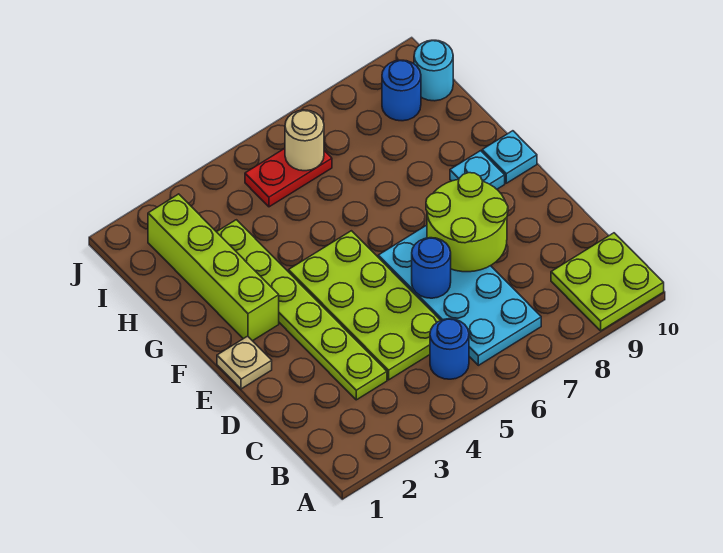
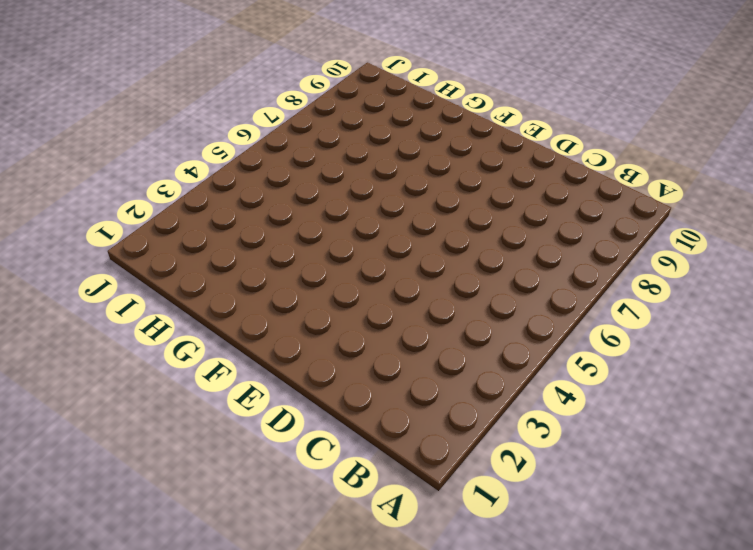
none -> lime plate A9:B10 level 1
none -> blue round brick B5 level 1
none -> cyan plate B6:E7 level 1

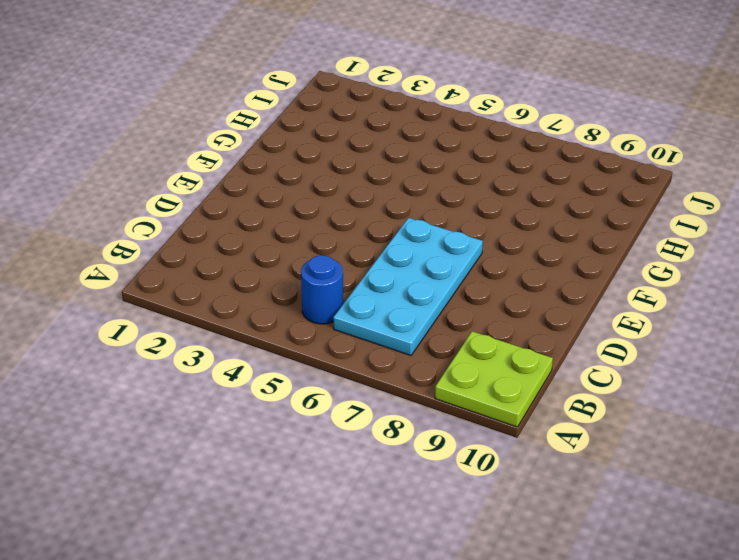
none -> lime plate C3:H3 level 1
none -> lime plate C4:F5 level 1
none -> tan plate E1 level 1

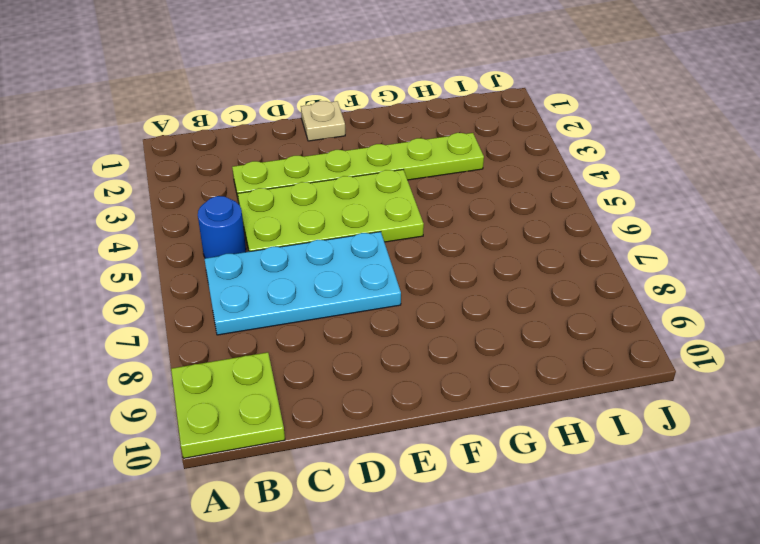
none -> lime brick F2:I2 level 1
none -> cyan plate F9 level 1
none -> cyan plate F10 level 1

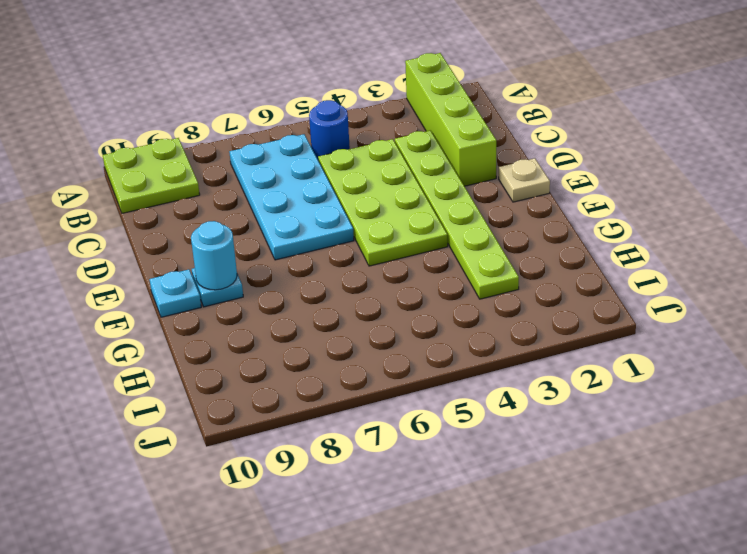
lime brick A2:D2 level 1 -> lime brick F2:I2 level 1
cyan round brick F9 level 2 -> cyan round brick I10 level 1
none -> red plate I5:I6 level 1
none -> blue round brick I9 level 1
none -> blue round brick D6 level 2

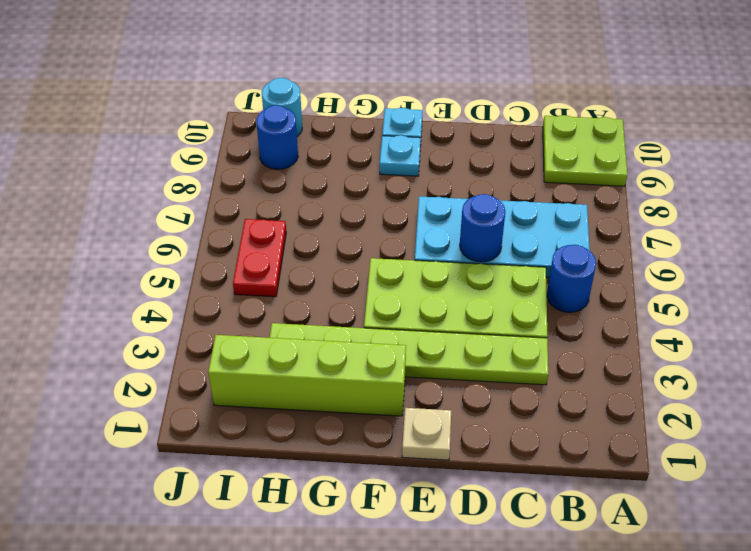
none -> lime round brick D7:E8 level 2
none -> tan round brick I6 level 2

